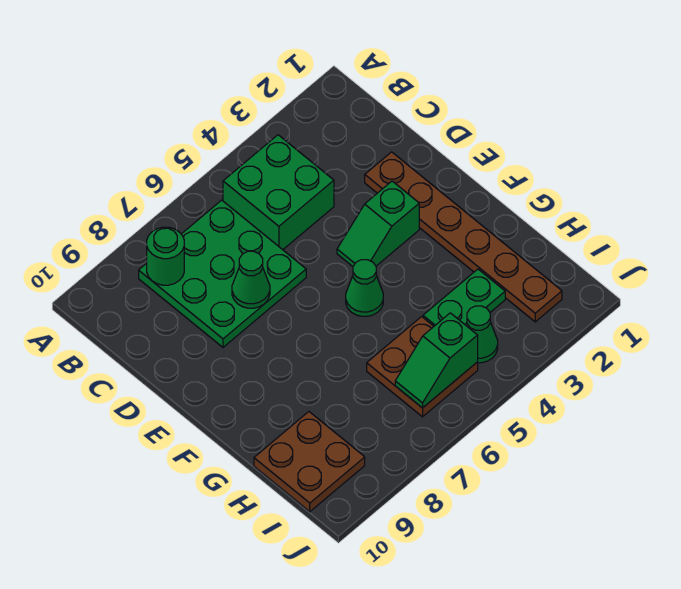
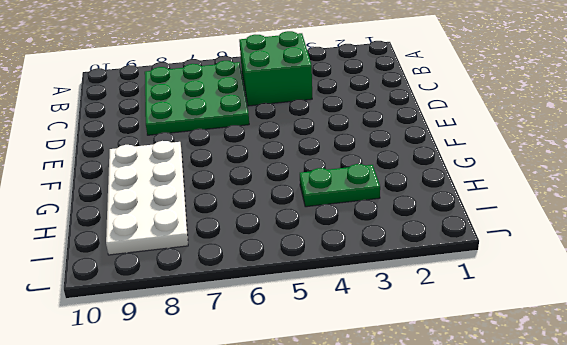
white plate F8:I9 level 1 -> brown plate H9:I10 level 1
none -> brown plate D2:I2 level 1
none -> green slope E3:E4 level 1 top 3
none -> green cone F5 level 1

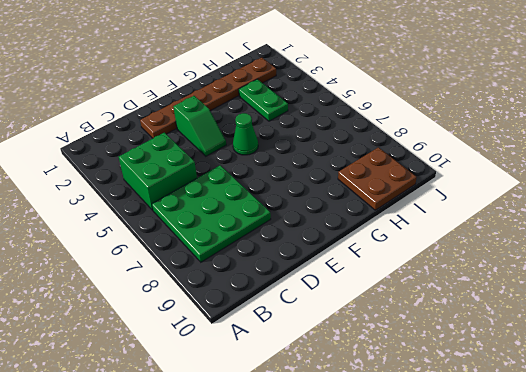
none -> brown plate H5:I6 level 1
none -> green cone I4 level 1
none -> green round brick B8 level 2

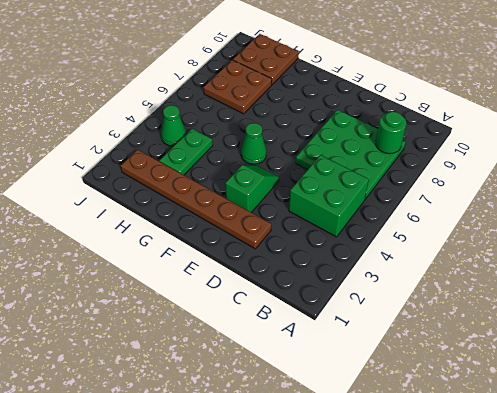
brown plate H7:I8 level 1 -> brown plate H5:I6 level 1
none -> green cone D7 level 2
none -> green slope I5:I6 level 2 top 5

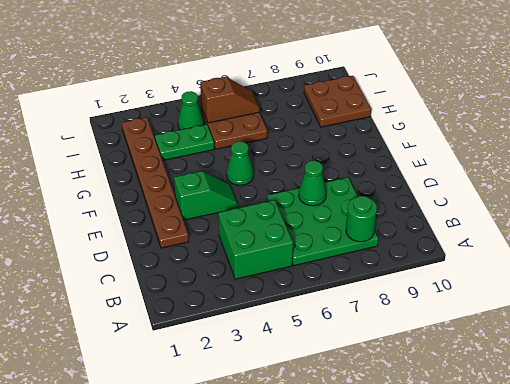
brown slope I5:I6 level 2 top 5 -> green slope I5:I6 level 2 top 5

